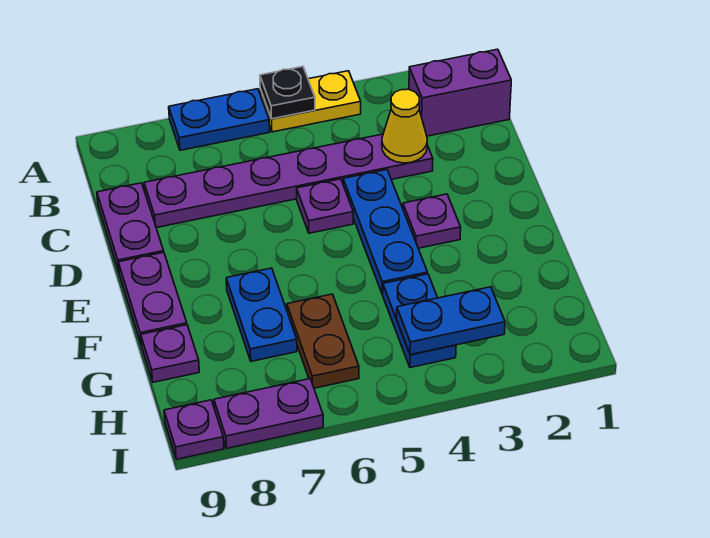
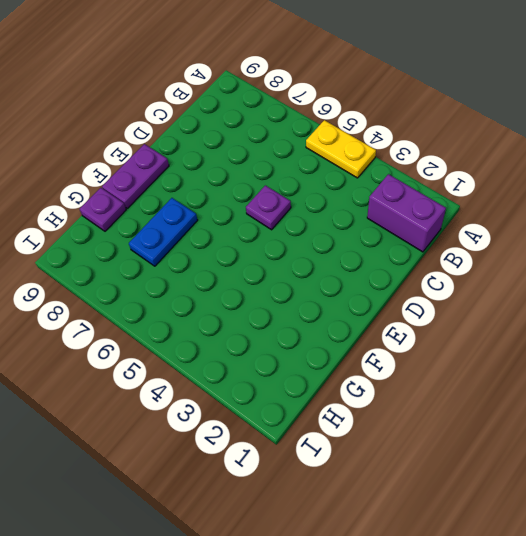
none -> blue plate A6:A7 level 1
none -> purple plate C3:C8 level 1
none -> purple plate C9:D9 level 1

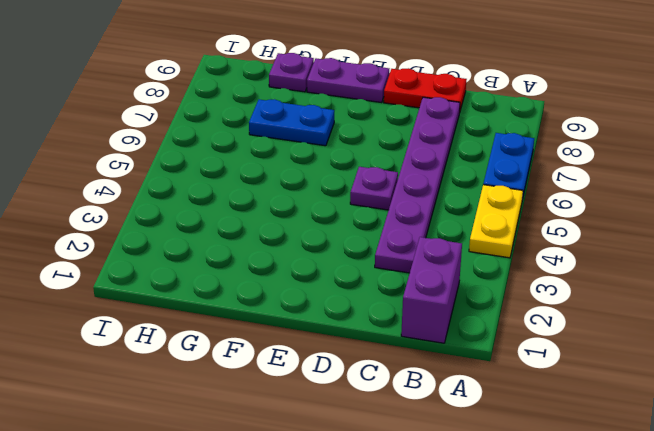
red plate C9:D9 level 1 -> purple plate C9:D9 level 1
none -> blue plate D4:F4 level 1
none -> purple plate E3 level 1
none -> blue plate G4:H4 level 1

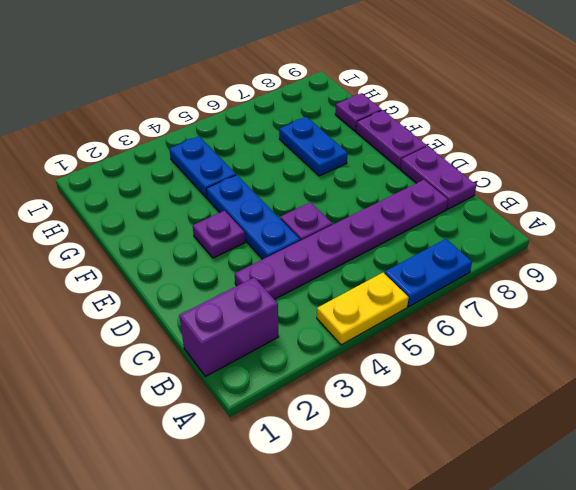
none -> brown plate G6:H6 level 1
none -> purple plate I7:I8 level 1
none -> purple plate I9 level 1

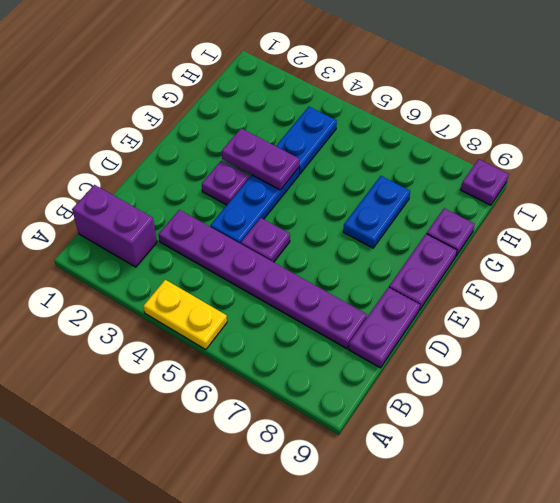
purple plate F3:F4 level 2 -> purple plate I7:I8 level 1
none -> blue plate A6:A7 level 1
none -> brown plate G6:H6 level 1
none -> black plate A5 level 2

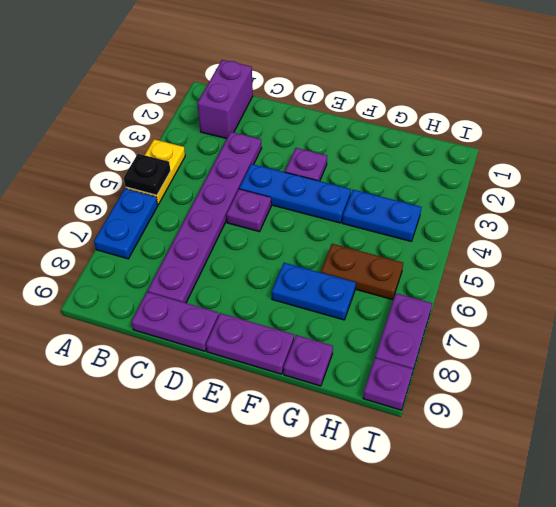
none -> yellow cone C3 level 2
none -> blue plate H3:H4 level 2

